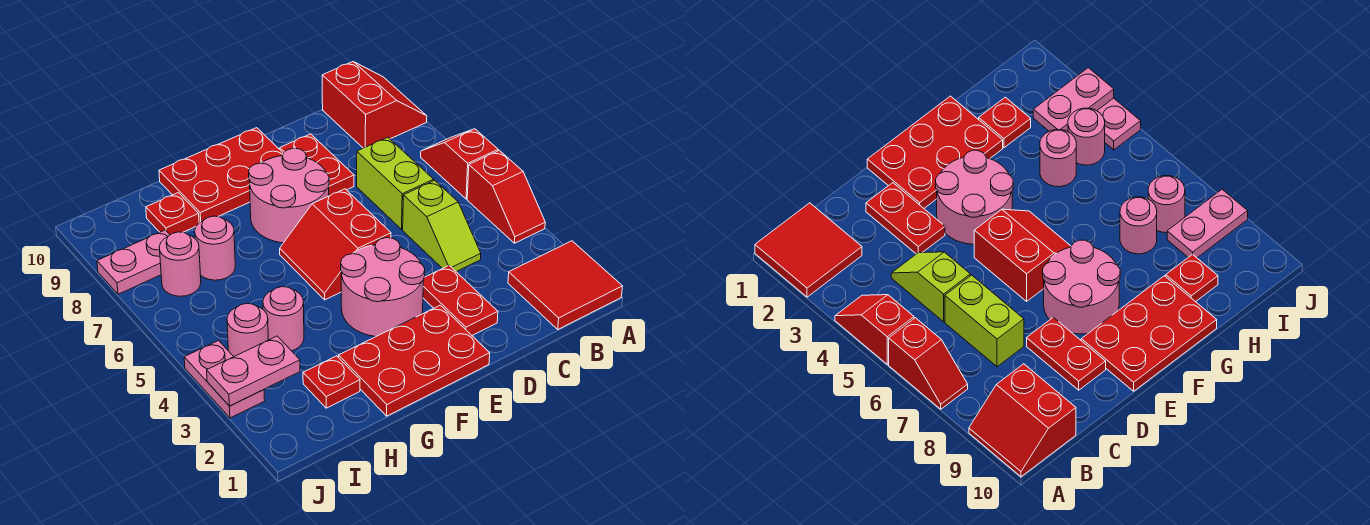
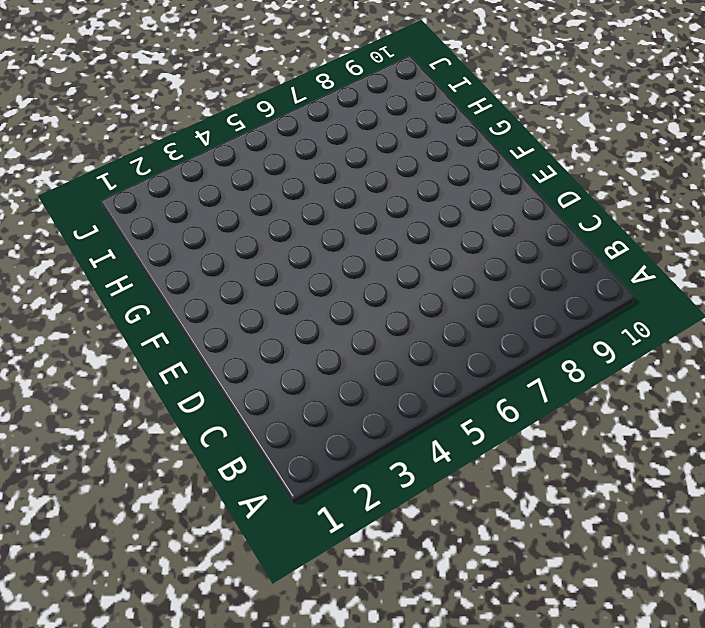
none -> red tile A1:B2 level 1
none -> red slope A4:A5 level 1 top 5
none -> red slope A6:A7 level 1 top 6

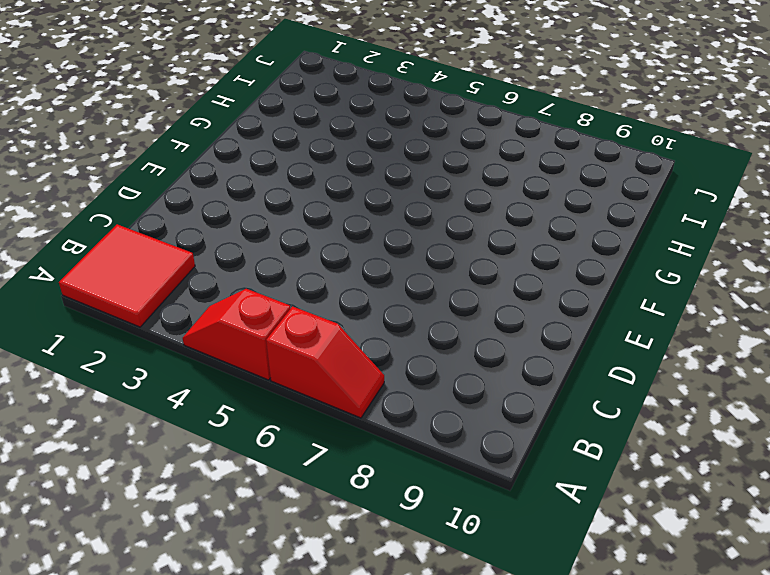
none -> red slope A9:B10 level 1 top B
none -> lime slope C4:C5 level 1 top 5
none -> lime brick C6:C7 level 1

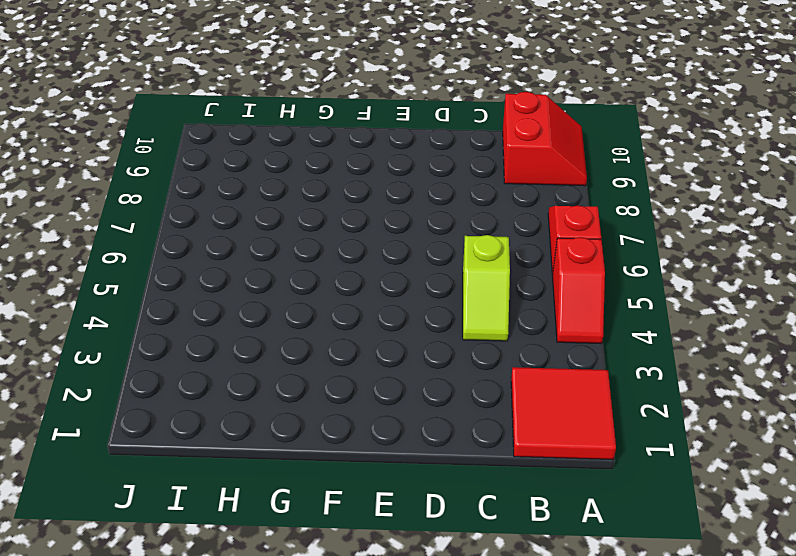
none -> lime brick C6:C7 level 1
none -> red plate D2:D3 level 1
none -> red plate D8:D9 level 1

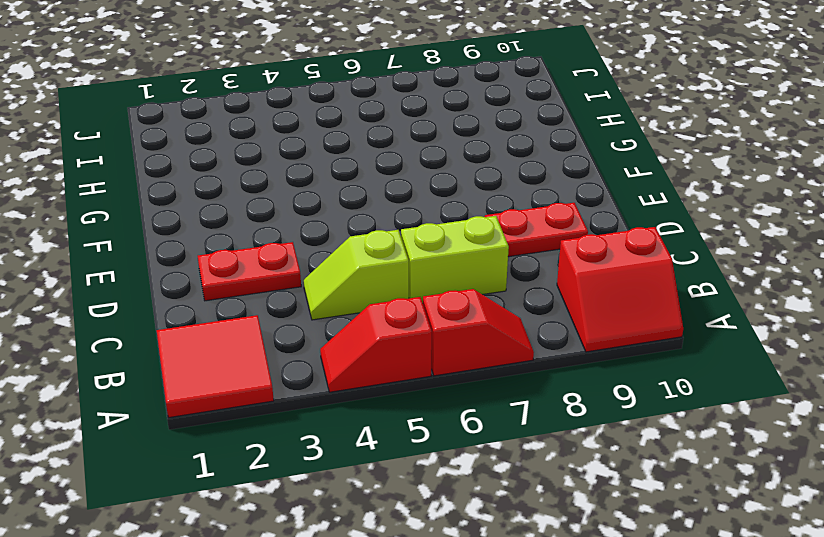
none -> red plate E1:G2 level 1
none -> pink round brick E3:F4 level 1
none -> red slope E5:F6 level 1 top E

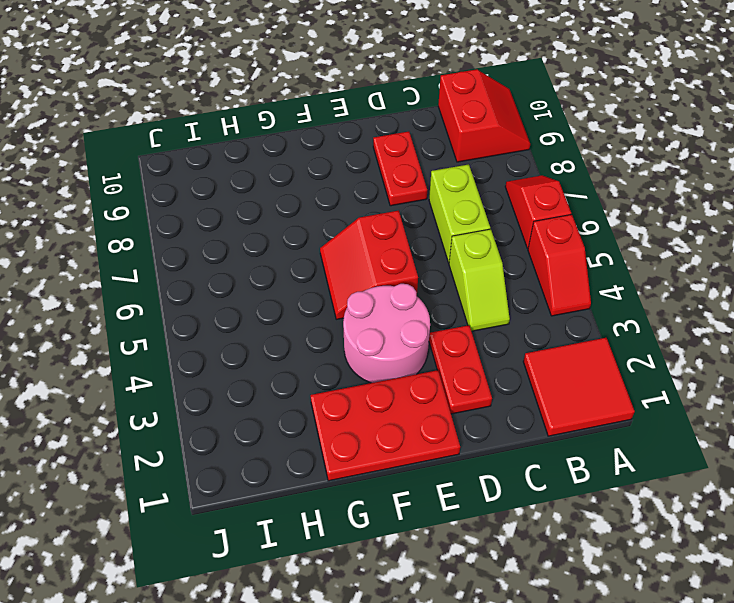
none -> pink round brick E7:F8 level 1
none -> red plate E9:G10 level 1
none -> red plate H2 level 1

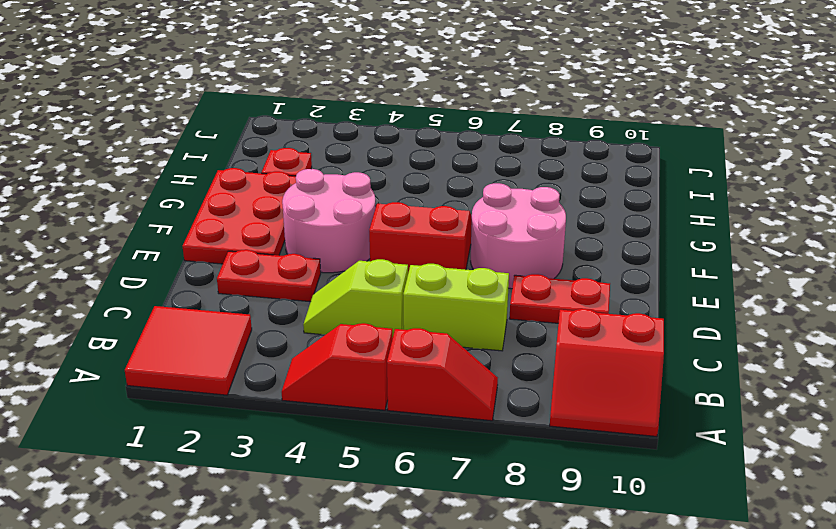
none -> red plate E9:G10 level 1
none -> pink round brick H4 level 1
none -> pink round brick H7 level 1

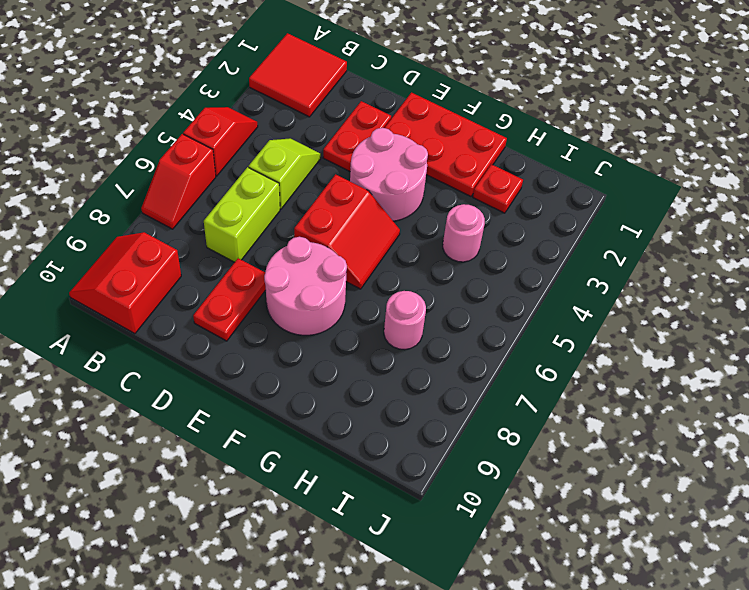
none -> red plate E9:G10 level 1
none -> red plate H9 level 1
none -> pink round brick I4 level 1

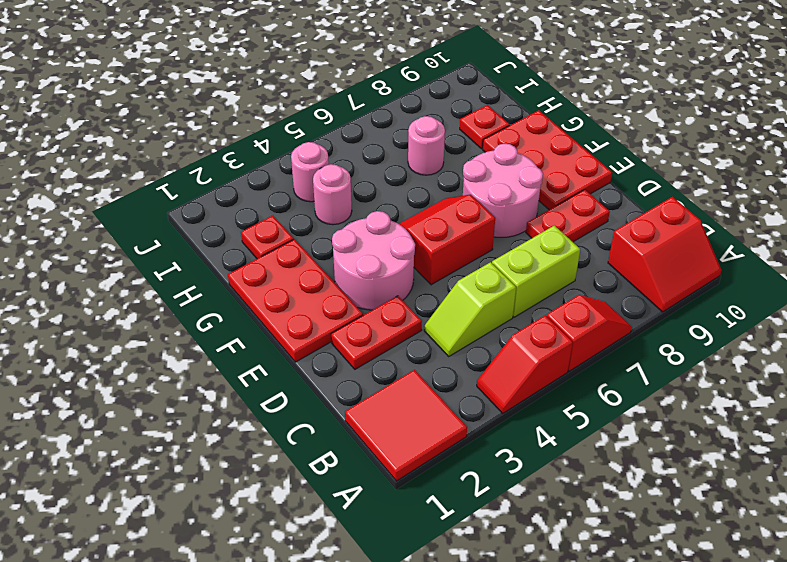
none -> pink round brick I7 level 1
none -> pink plate I8:J8 level 1
none -> pink plate J3:J4 level 1

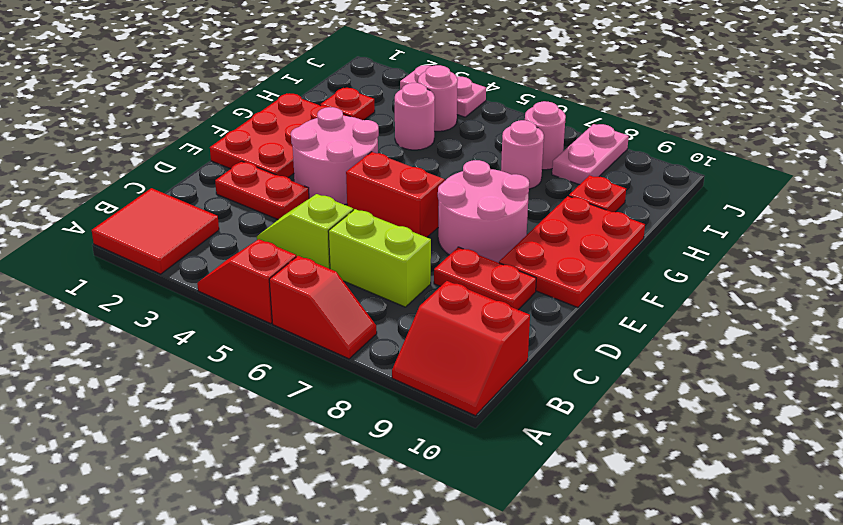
none -> pink plate I3:J3 level 2

